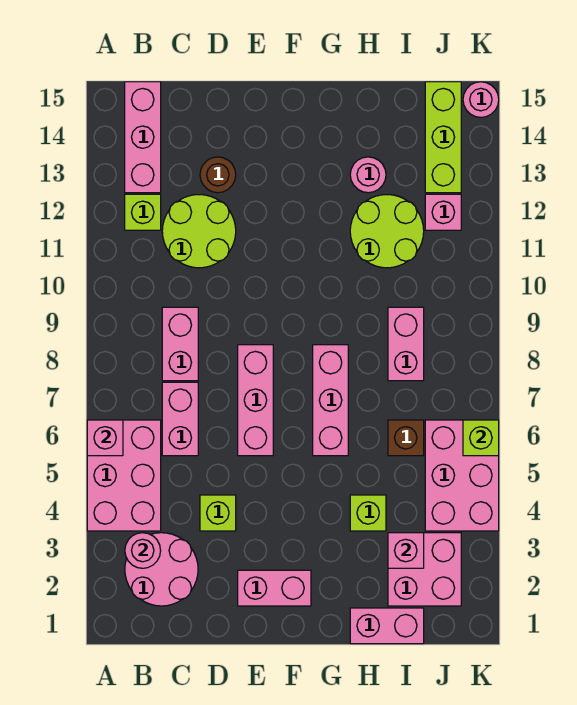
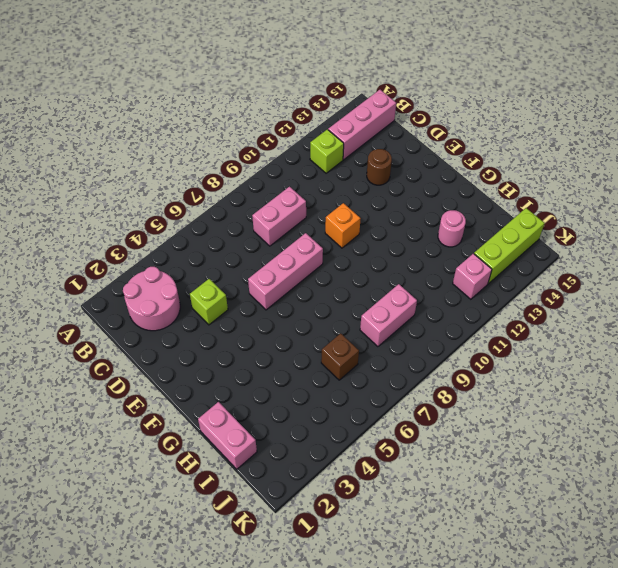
orange brick E10 level 1 -> none
none -> pink brick A4:B6 level 1
none -> pink brick C6:C7 level 1
none -> lime round brick C11:D12 level 1

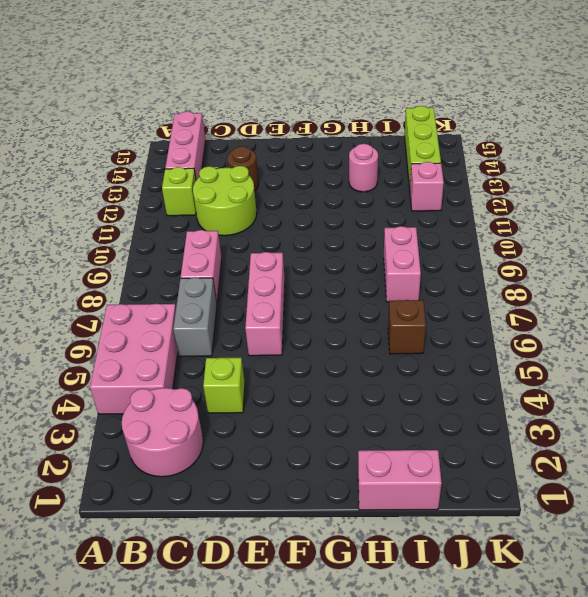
grey brick C6:C7 level 1 -> pink brick C6:C7 level 1
none -> pink brick E2:F2 level 1
none -> pink brick G6:G8 level 1
none -> lime brick H4 level 1

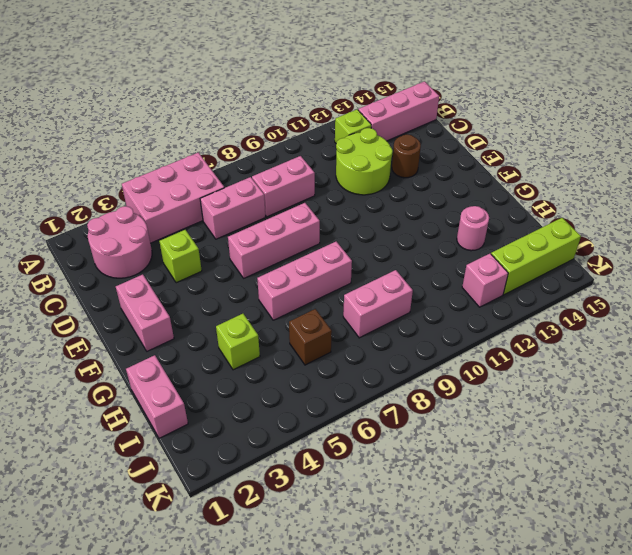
none -> lime round brick H11:I12 level 1
none -> pink brick I2:J3 level 1
none -> pink brick J4:K6 level 1

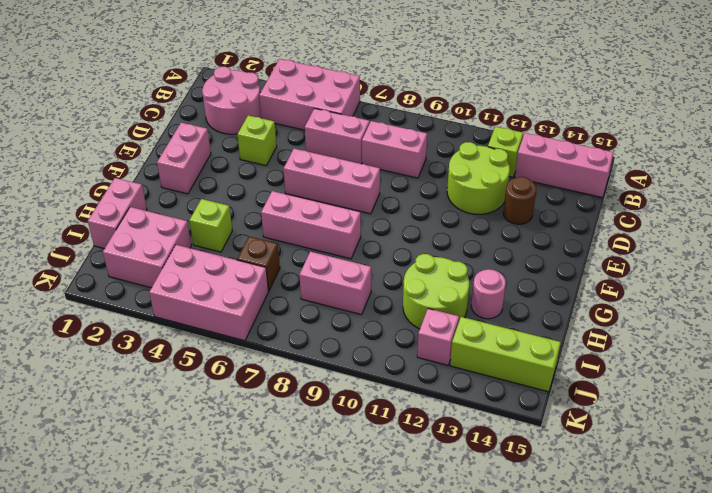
none -> pink round brick K15 level 1
none -> pink brick A6 level 2
none -> pink round brick B3 level 2

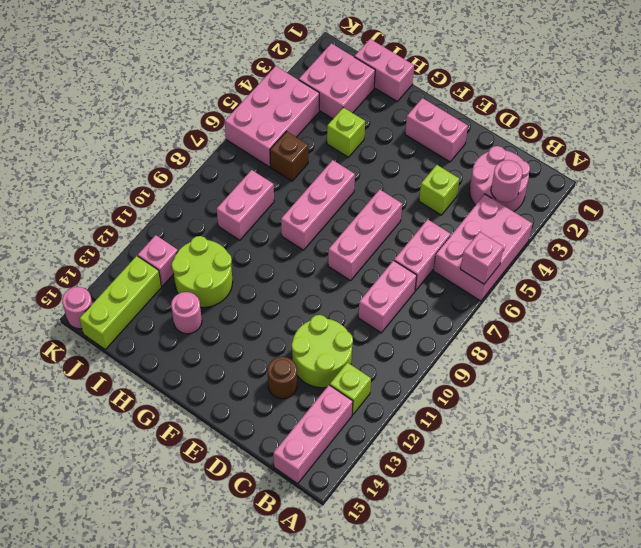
none -> pink brick I3 level 2
none -> lime brick K6 level 2

